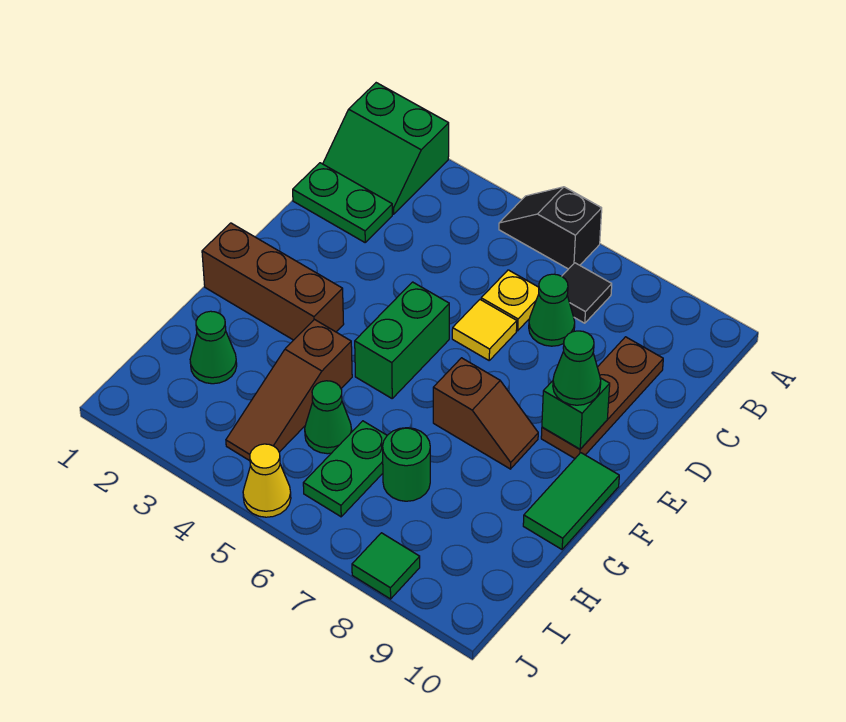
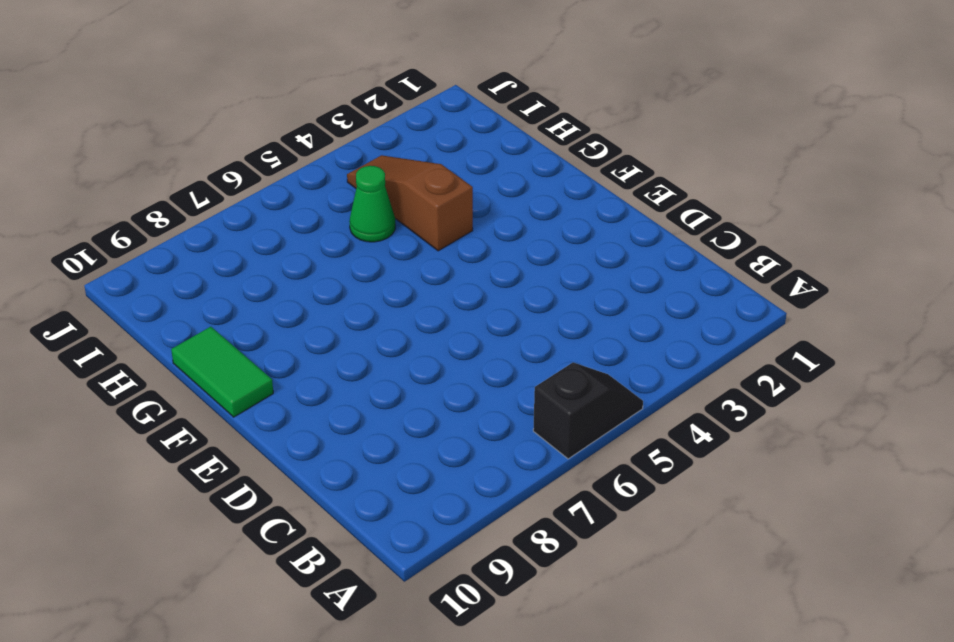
none -> green slope A1:B2 level 1 top A
none -> black tile B7 level 1
none -> green plate C1:C2 level 1

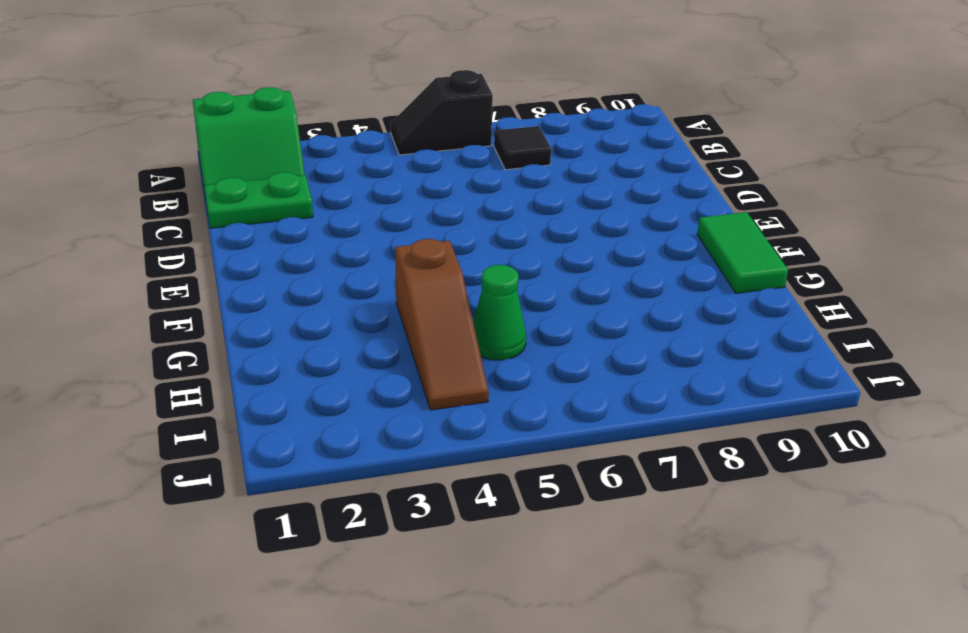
none -> yellow plate C6 level 1
none -> green cone C7 level 1
none -> brown plate C9:E9 level 1

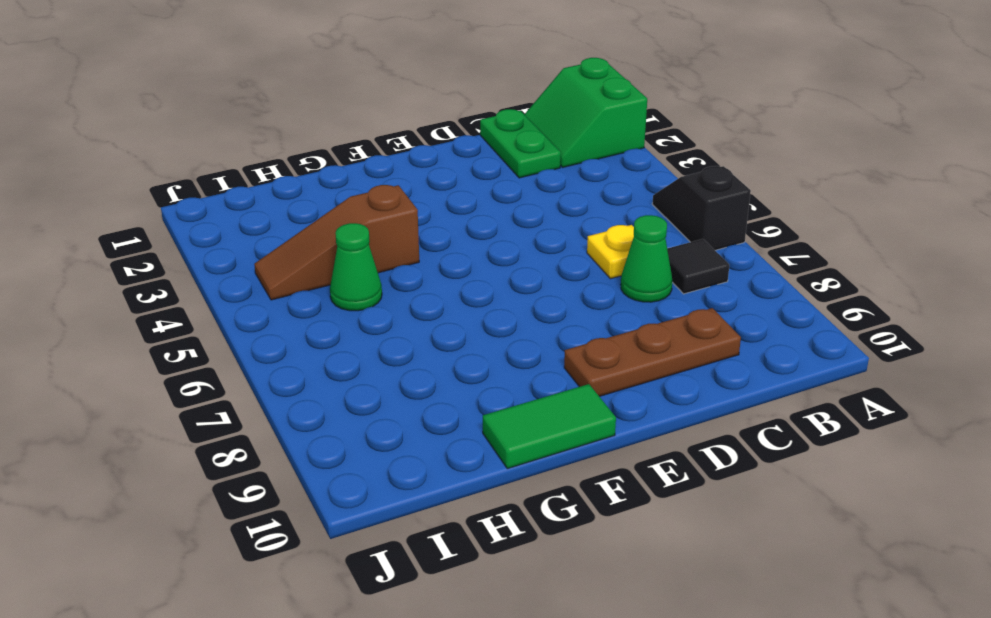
none -> yellow tile D6 level 1
none -> green brick E5:F5 level 1
none -> brown brick F1:F3 level 1

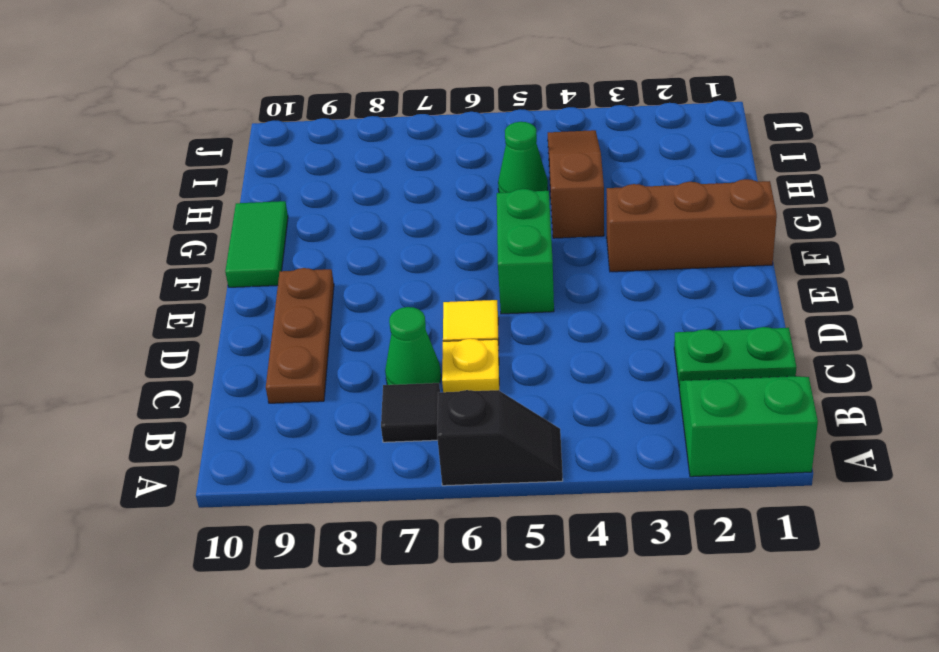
none -> brown slope F7:F8 level 1 top 7
none -> green cone H2 level 1
none -> green plate H6:I6 level 1

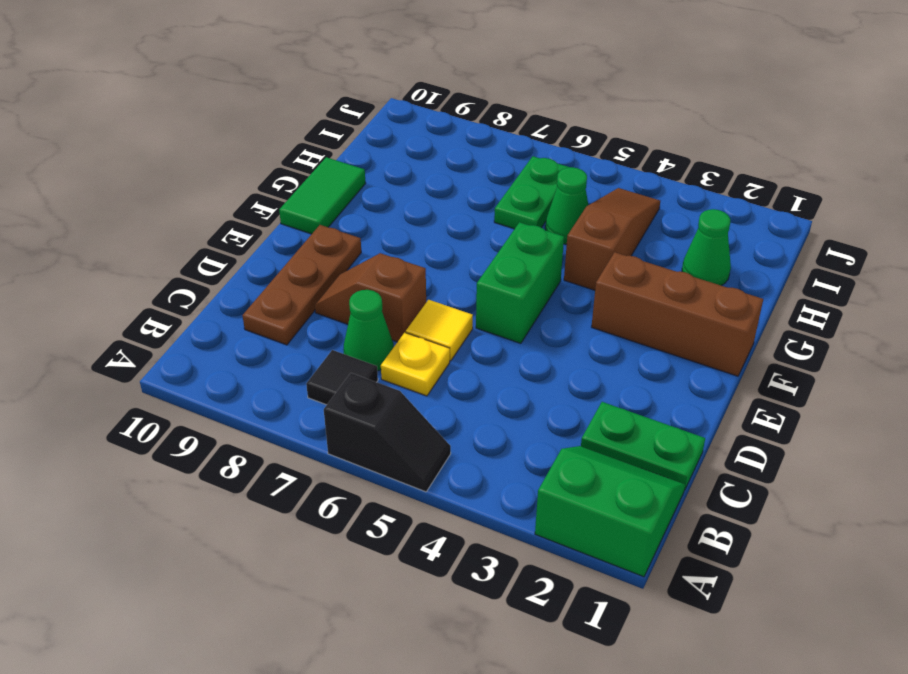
brown slope D7:D8 level 1 top 7 -> brown slope F7:F8 level 1 top 7
none -> green round brick H7 level 1
none -> yellow cone J5 level 1
none -> green tile J8 level 1

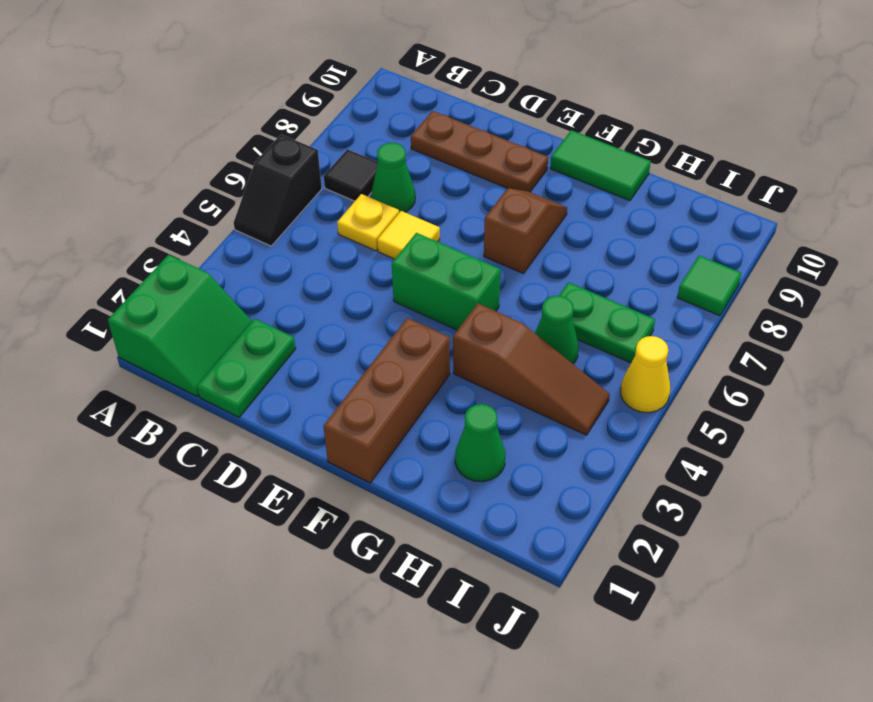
none -> green round brick H7 level 1
none -> green brick E9 level 2
none -> green cone E9 level 3

